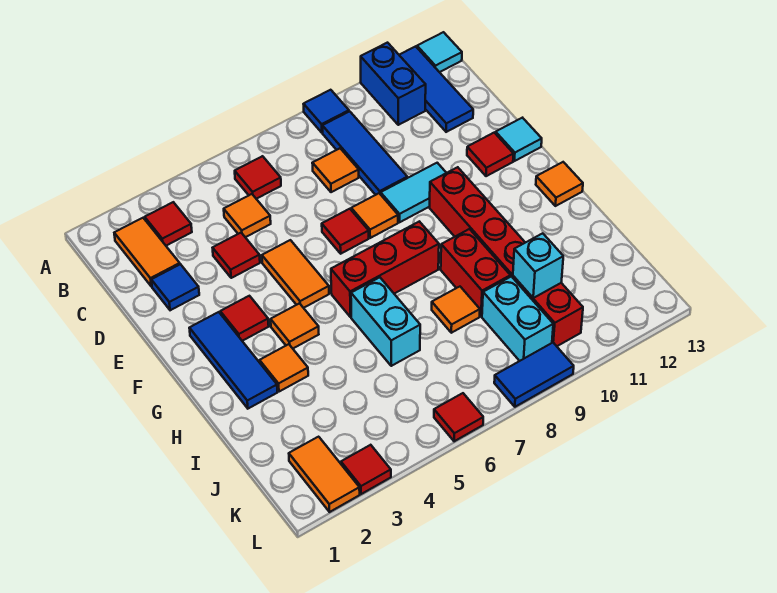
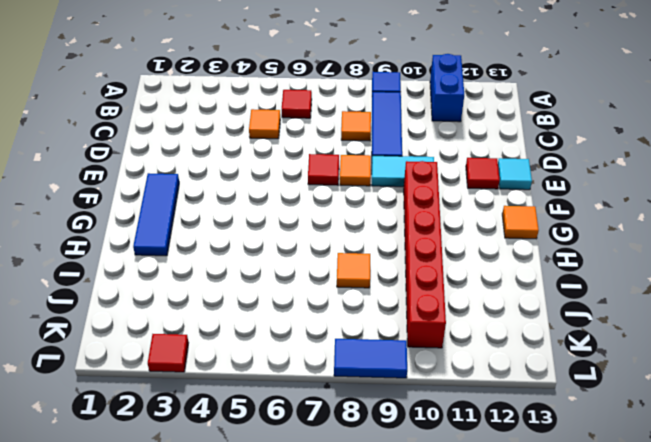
none -> blue tile A12:C12 level 1
none -> cyan tile A13 level 1
none -> orange tile B2:C2 level 1
none -> red tile B3 level 1

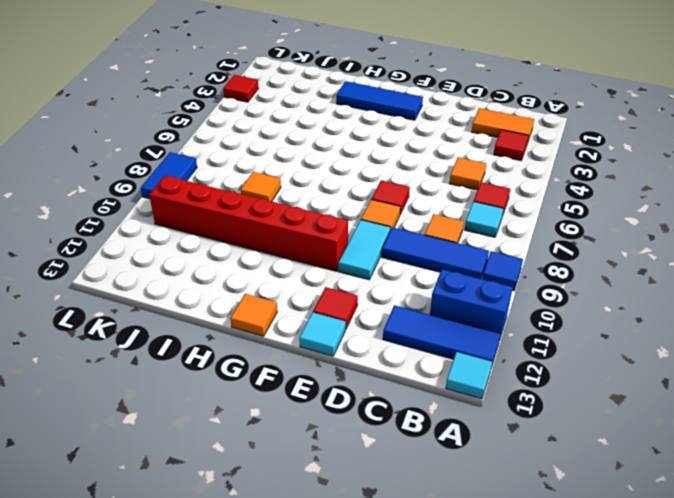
cyan tile B7 level 1 -> none
none -> blue tile D2 level 1
none -> red tile D4 level 1
none -> orange tile E5:F5 level 1
none -> red tile F3 level 1

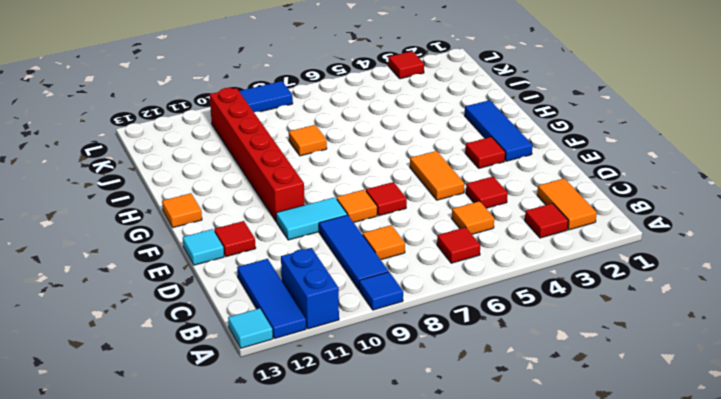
none -> blue tile D2 level 1
none -> orange tile G4 level 1
none -> red brick G6:G8 level 1
none -> orange tile H3 level 1

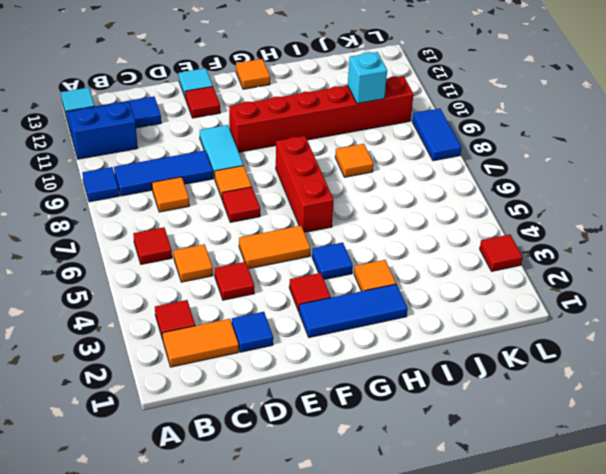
blue tile G4 level 1 -> orange tile G4 level 1
none -> cyan brick H6:I6 level 1
none -> red brick H9:I9 level 1
none -> cyan brick J9:K9 level 1
none -> orange tile K2:L2 level 1

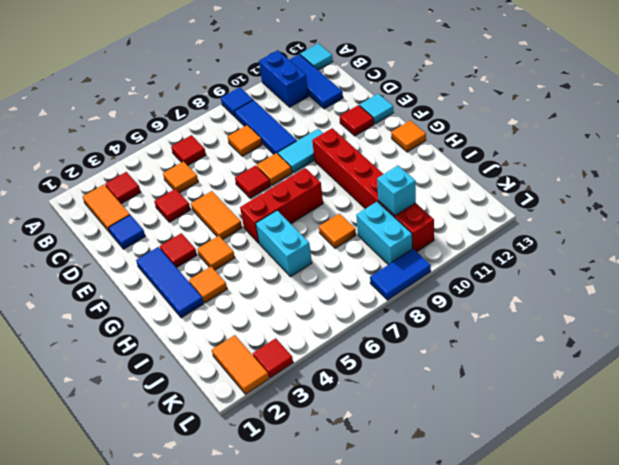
none -> red brick H9:I9 level 1
none -> red tile L6 level 1

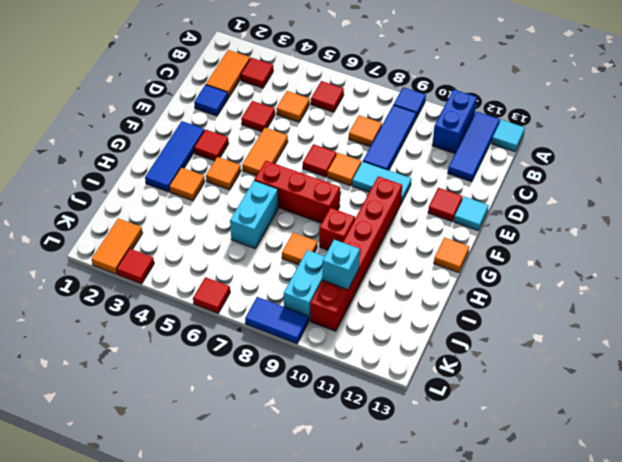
red brick H9 level 1 -> red brick H9:I9 level 1

